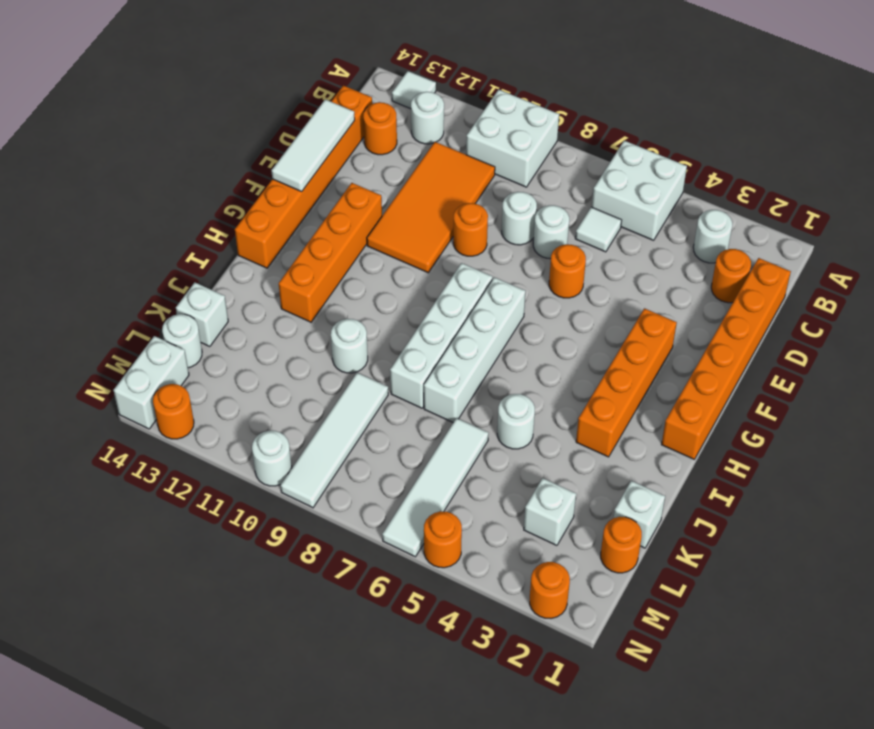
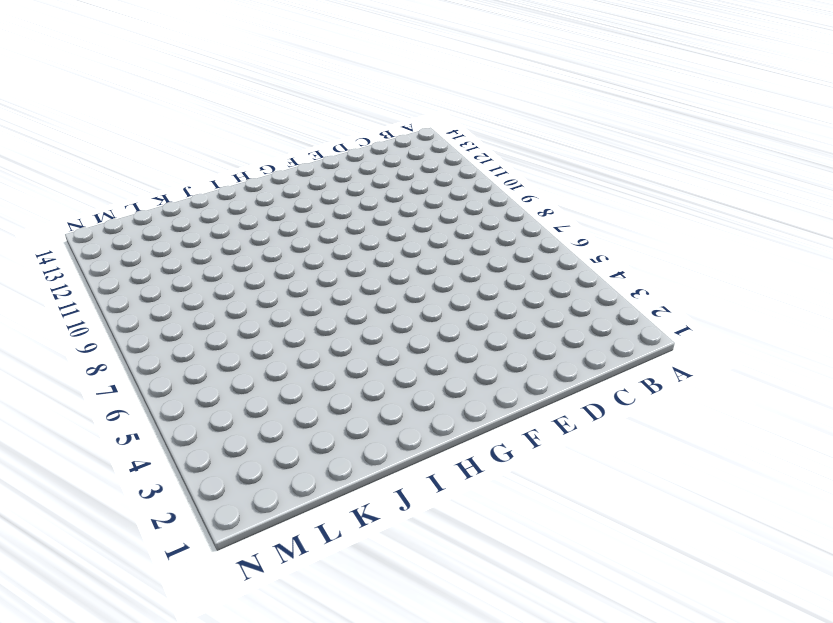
none -> white brick A5:B6 level 1
none -> white brick A9:B10 level 1
none -> white tile A13 level 1
none -> white round brick B3 level 1

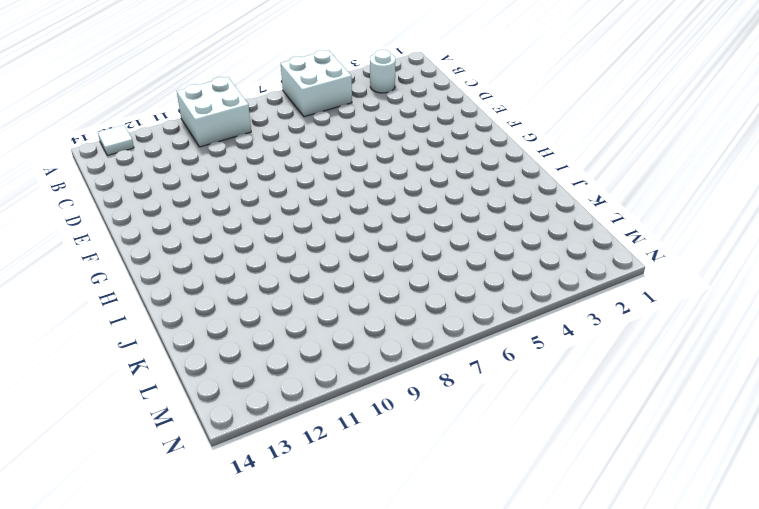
none -> white round brick B12 level 1
none -> orange brick C1:H1 level 1
none -> orange round brick C2 level 1
none -> white tile C6 level 1

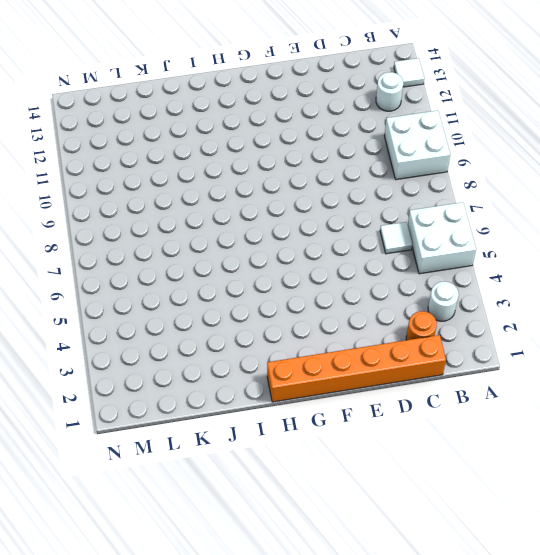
none -> orange tile C10:F11 level 1
none -> orange round brick C13 level 1
none -> orange brick C14:H14 level 1
none -> white round brick D7 level 1

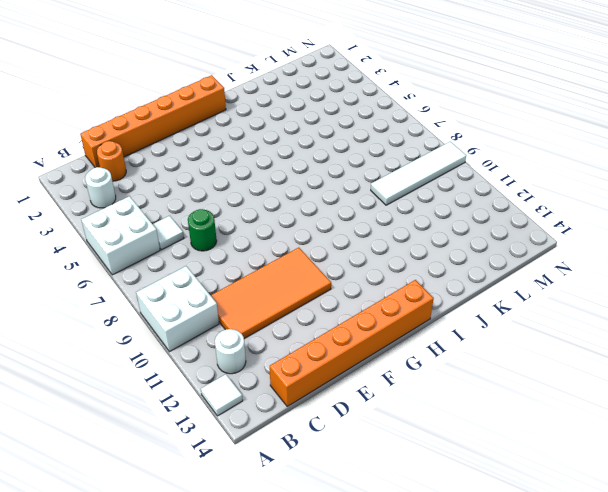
green round brick D7 level 1 -> white round brick D7 level 1
none -> orange round brick C13 level 1
none -> white round brick D8 level 1
none -> orange round brick E6 level 1
none -> orange round brick E9 level 1

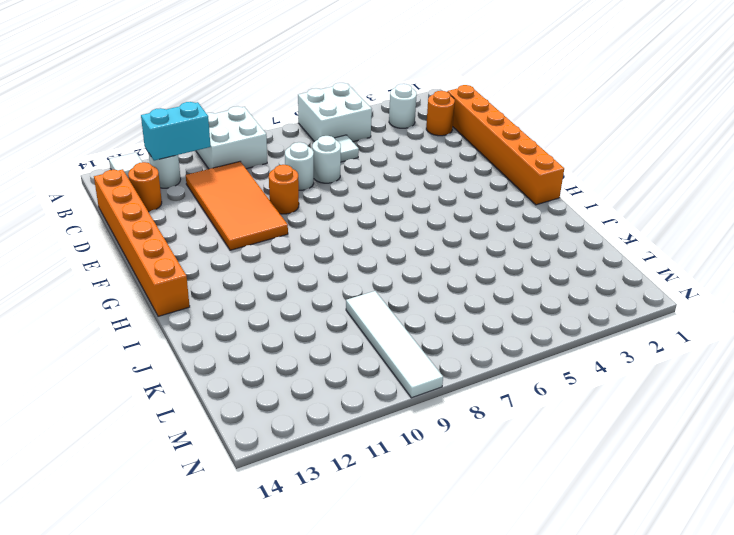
cyan brick B11:B12 level 2 -> none
none -> orange round brick E6 level 1
none -> orange brick F3:I3 level 1
none -> orange brick F12:I12 level 1
none -> white brick G7:J7 level 1

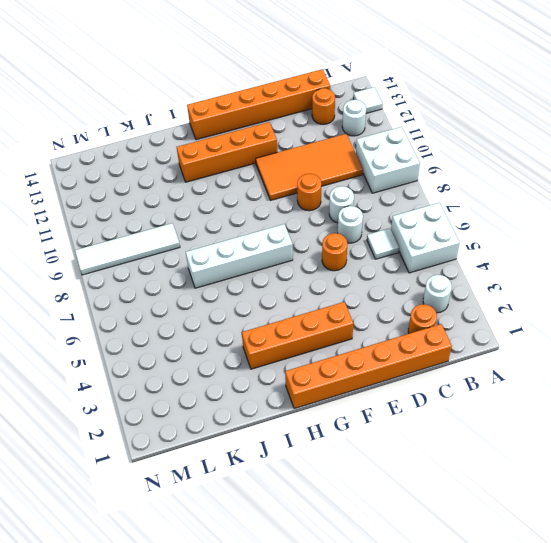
none -> white brick G8:J8 level 1
none -> white round brick J5 level 1
none -> white round brick J10 level 1
none -> white brick K1 level 1

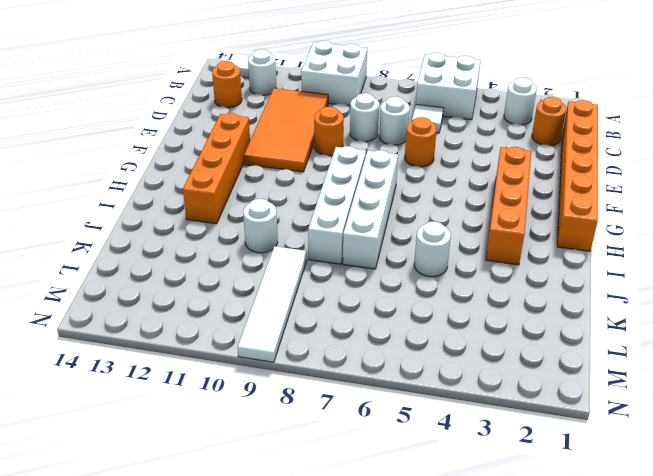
none -> orange brick C14:H14 level 1
none -> white brick K1 level 1
none -> white tile K6:N6 level 1
none -> white brick K14 level 1

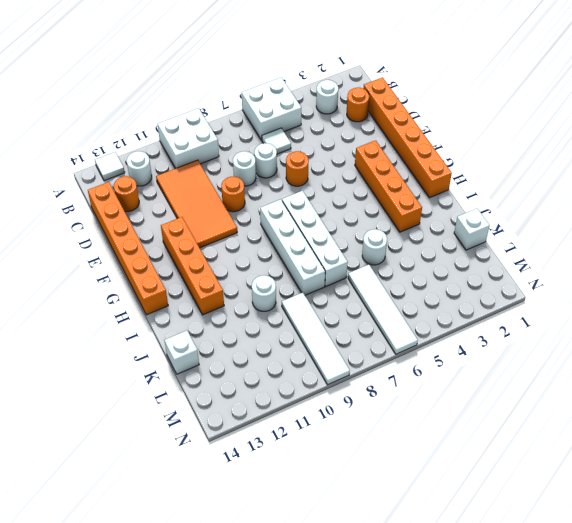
none -> orange round brick L1 level 1
none -> white brick L3 level 1
none -> white round brick L14 level 1
none -> white brick M14:N14 level 1

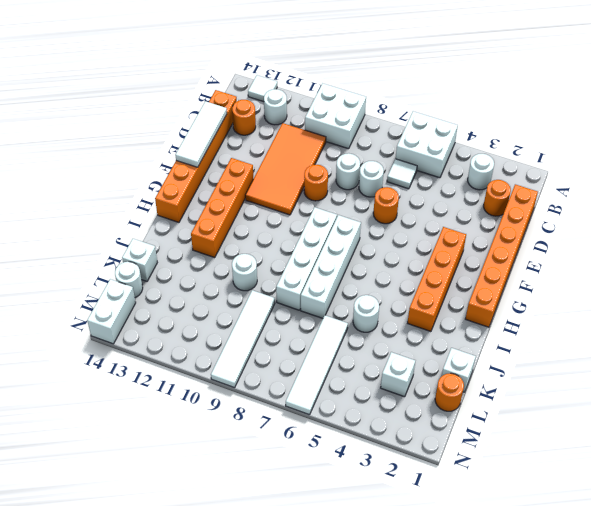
none -> orange round brick N2 level 1
none -> orange round brick N5 level 1
none -> white round brick N10 level 1
none -> orange round brick N13 level 1

